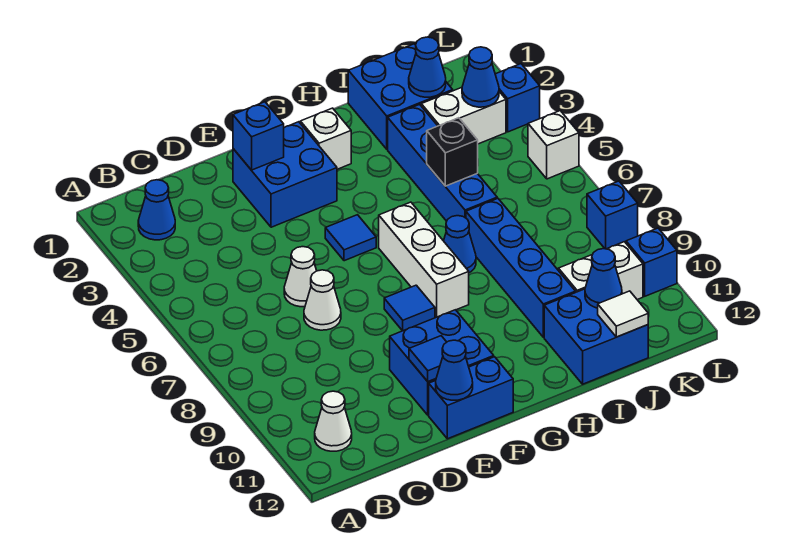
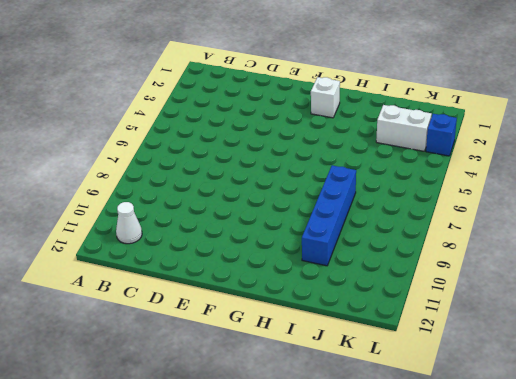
none -> blue cone B2 level 1
none -> white cone D6 level 1
none -> white cone D7 level 1
none -> blue brick E2:F3 level 1

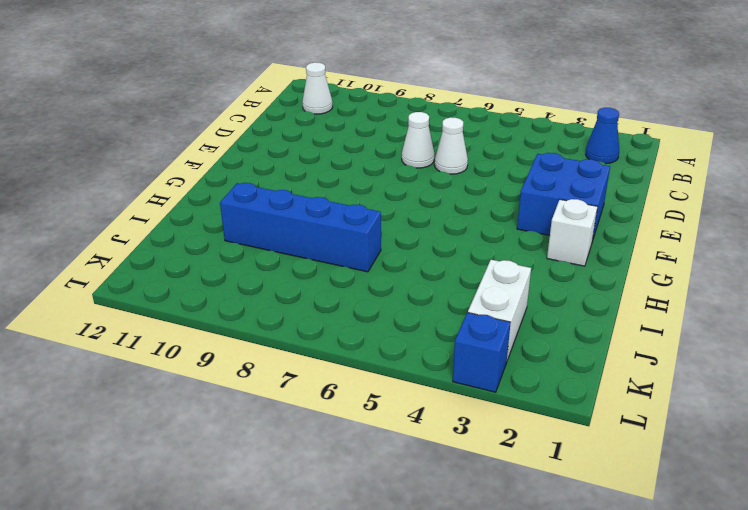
none -> blue brick E10:F11 level 1
none -> blue brick E12:F12 level 1
none -> blue tile F5 level 1
none -> blue tile F8 level 1

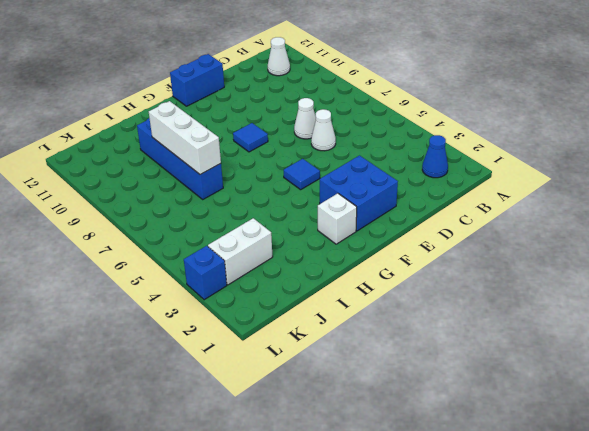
white brick I7:I9 level 2 -> white brick G6:G8 level 1
none -> blue brick E10:F11 level 1
none -> blue cone H7 level 1
none -> blue brick I1:J2 level 1
none -> blue brick I3:I6 level 1

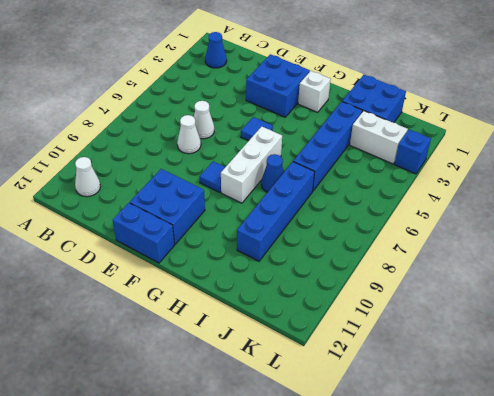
none -> blue brick I11:J12 level 1
none -> white brick J10:K10 level 1
none -> white brick L5 level 1
none -> blue brick L8 level 1

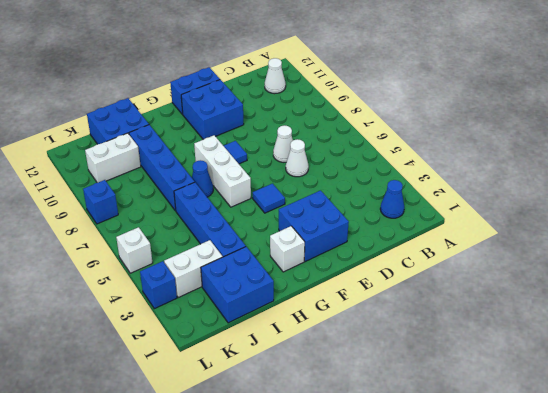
none -> blue brick L10 level 1
none -> blue brick E2 level 2
none -> blue tile E11 level 2
none -> blue cone E12 level 2

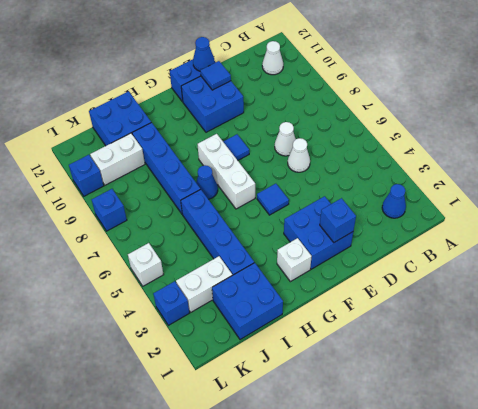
none -> black brick I5 level 2
none -> blue cone J2 level 2
none -> blue cone J11 level 2
none -> white tile J12 level 2

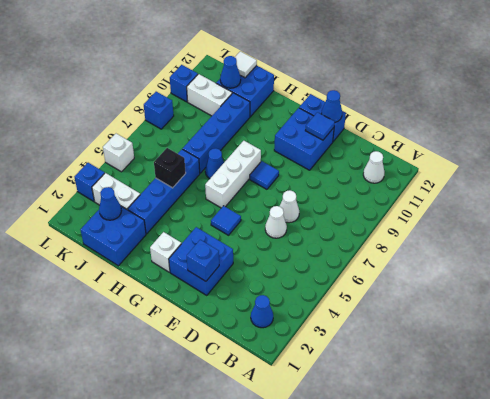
none -> blue cone K3 level 2

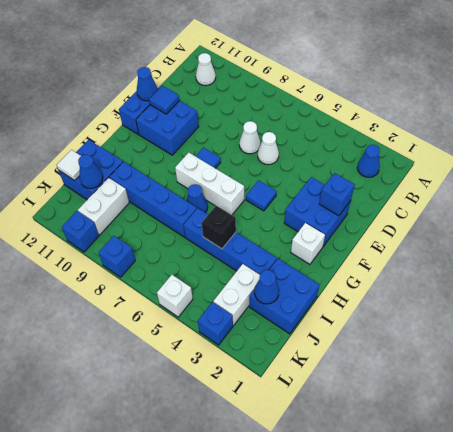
none -> blue cone K3 level 2

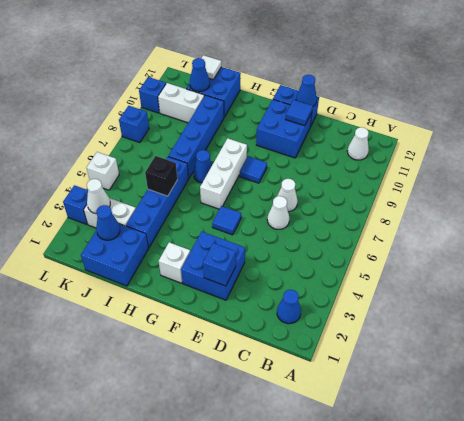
white cone K3 level 2 -> blue cone K3 level 2

